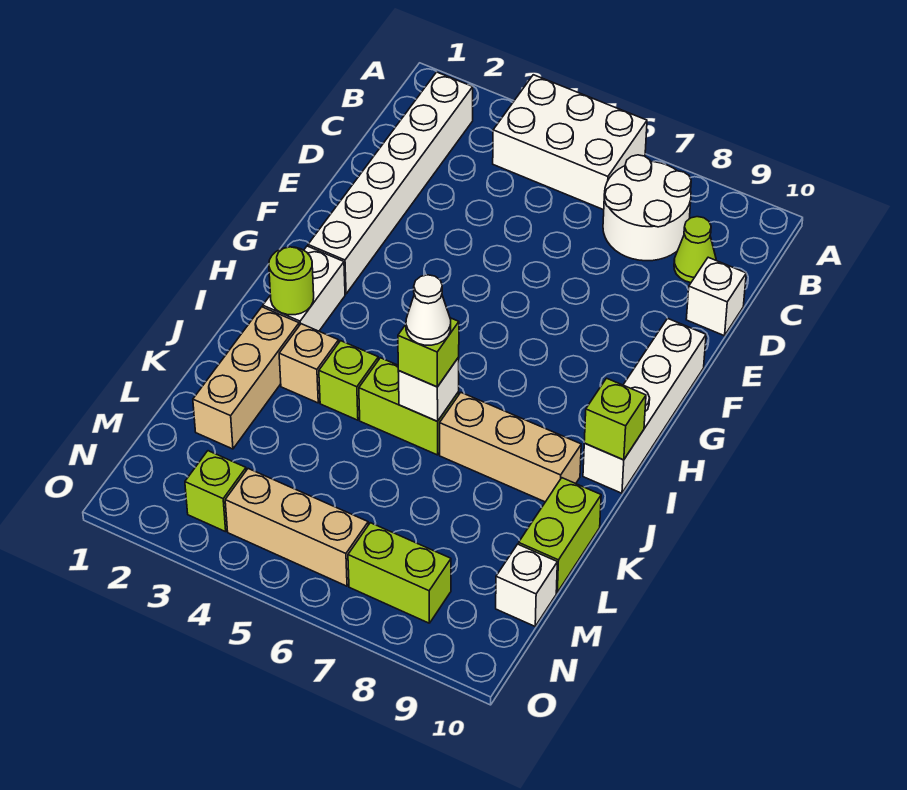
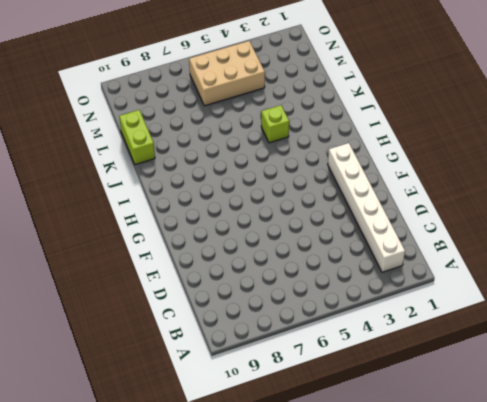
tan brick M4:N6 level 1 -> tan brick N4:N6 level 1
none -> white brick A4:B6 level 1
none -> white round brick B7:C8 level 1
none -> lime cone C9 level 1

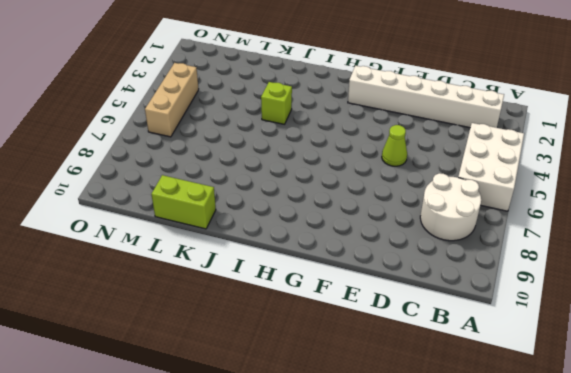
lime cone E5 level 1 -> lime cone C9 level 1
none -> white brick D10 level 1
none -> white brick F10:I10 level 1
none -> white brick H2:I2 level 1

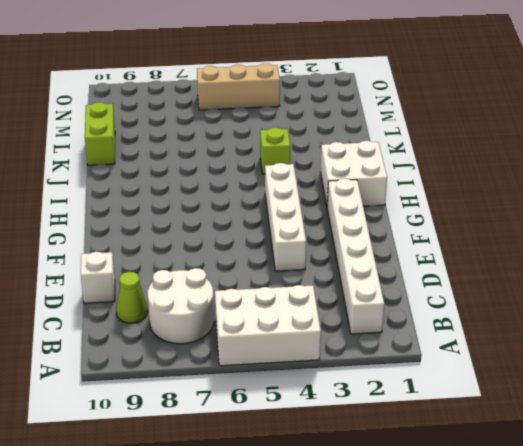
white brick E4:H4 level 1 -> white brick F10:I10 level 1
white brick H1:I2 level 1 -> white brick H2:I2 level 1
none -> tan brick J2:L2 level 1
none -> tan brick J3 level 1
none -> lime brick J5:J6 level 1

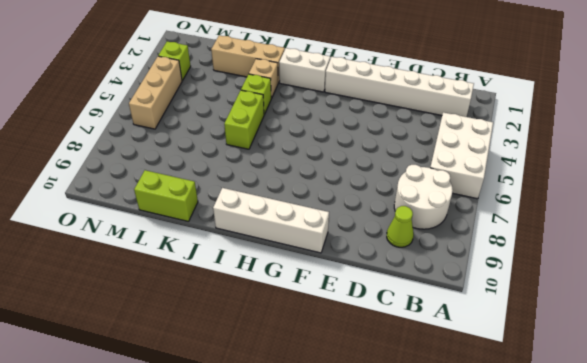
none -> white brick D10 level 1
none -> tan brick J7:J9 level 1
none -> white brick M10 level 1

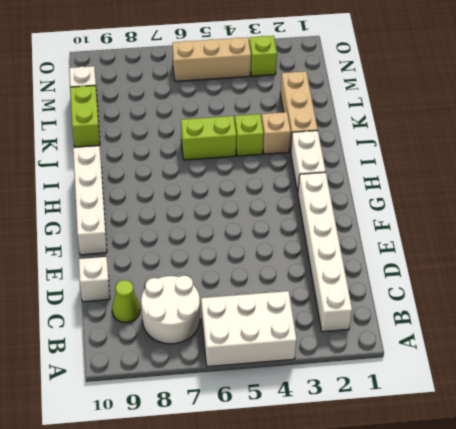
none -> tan brick J7:J9 level 1
none -> lime brick N7:N8 level 1
none -> lime round brick I2 level 2

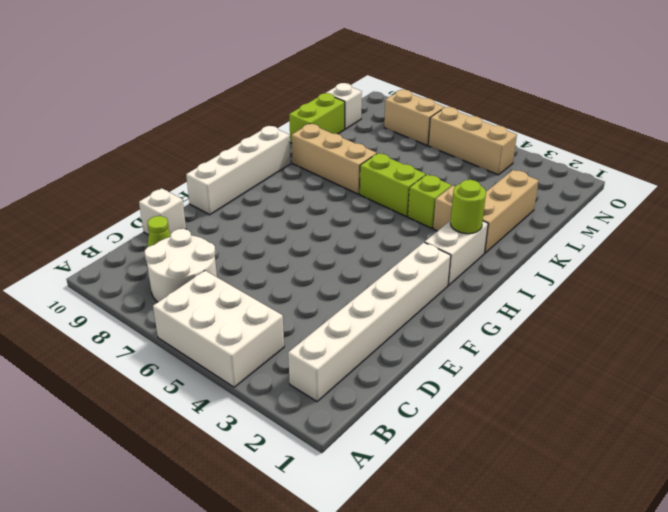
tan brick N7:N8 level 1 -> lime brick N7:N8 level 1
none -> lime brick N3 level 1
none -> lime brick I10 level 2
none -> white brick J6 level 2

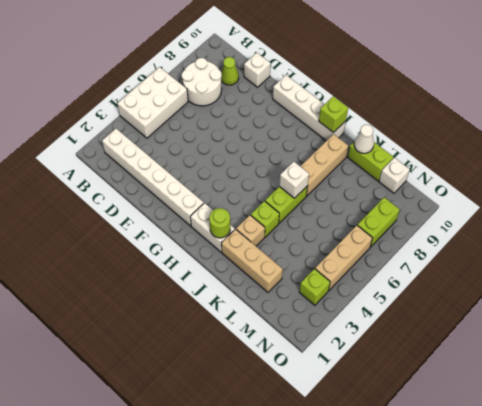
white cone K10 level 2 -> white cone J6 level 4
none -> lime brick J6 level 3

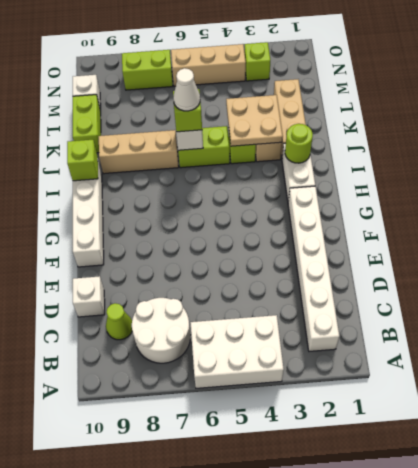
tan plate J3:K4 level 2 -> none

